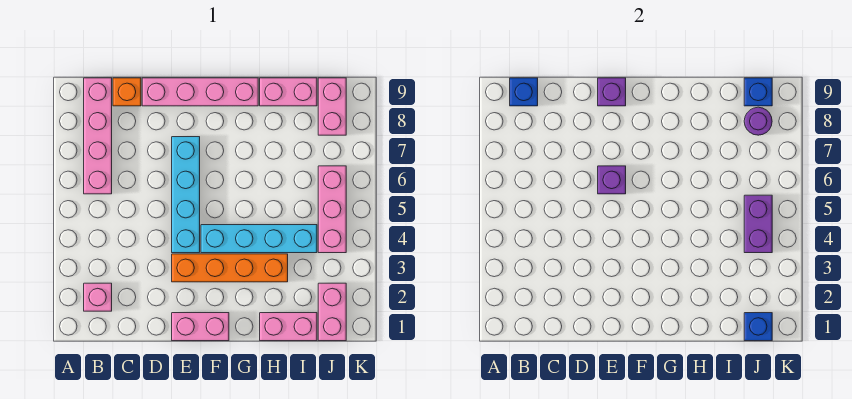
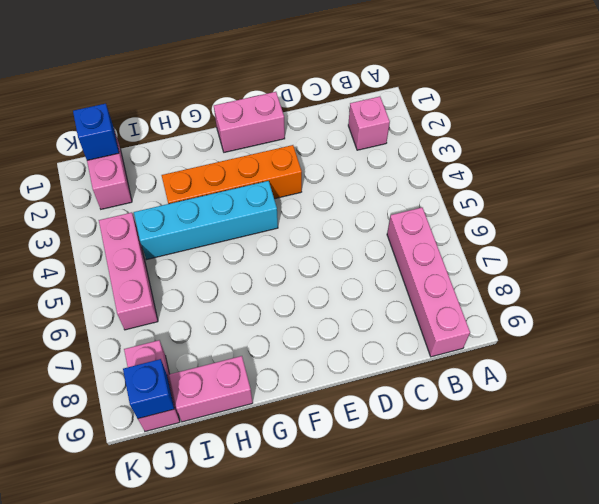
none -> orange brick C9 level 1
none -> pink brick D9:G9 level 1
none -> cyan brick E4:E7 level 1

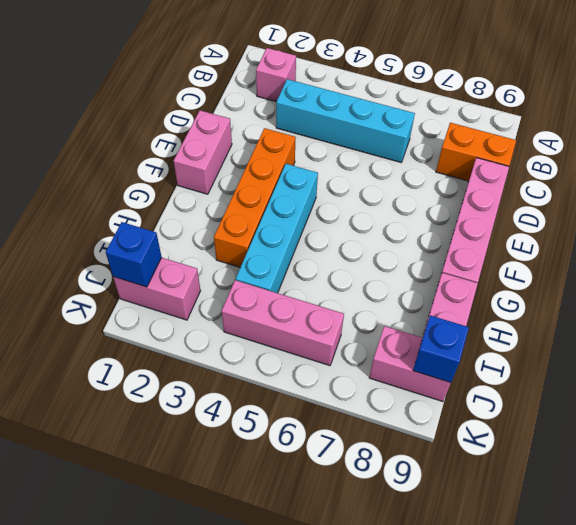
cyan brick C3:C6 level 1 -> cyan brick E4:E7 level 1
orange brick C8:C9 level 1 -> orange brick C9 level 1
none -> pink brick B6:B9 level 1
none -> pink brick H1:I1 level 1
none -> blue brick B9 level 2

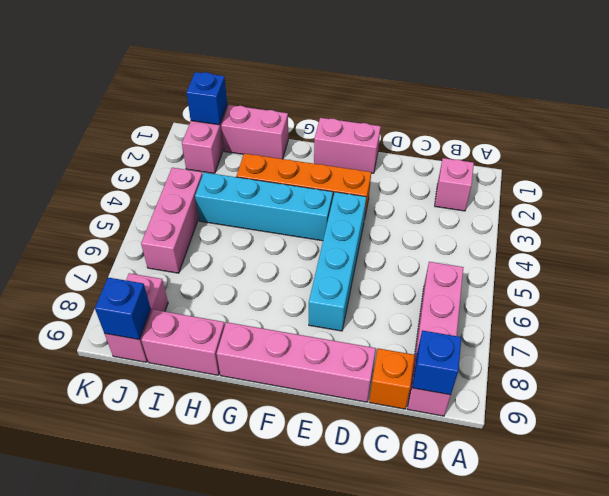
none -> purple brick E6 level 2
none -> purple brick E9 level 2
none -> purple brick J4:J5 level 2

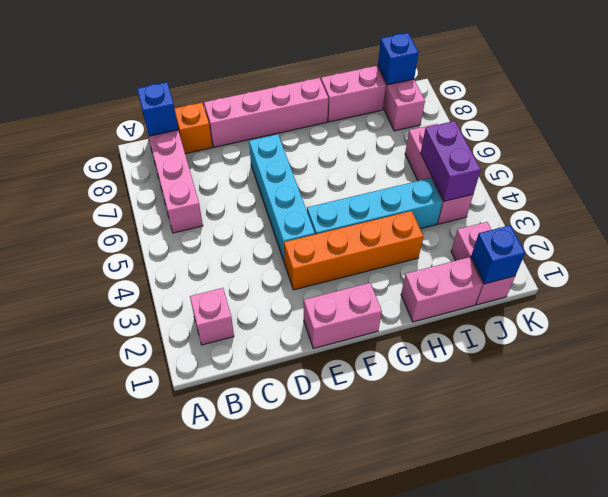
none -> purple brick E6 level 2
none -> purple brick E9 level 2
none -> purple round brick J8 level 2

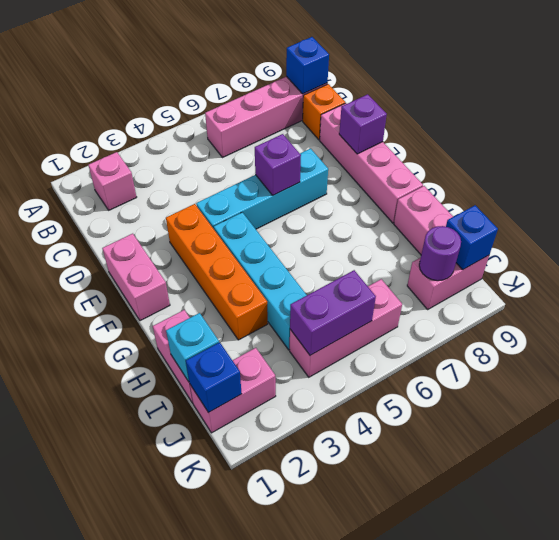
cyan brick I1 level 2 -> none

